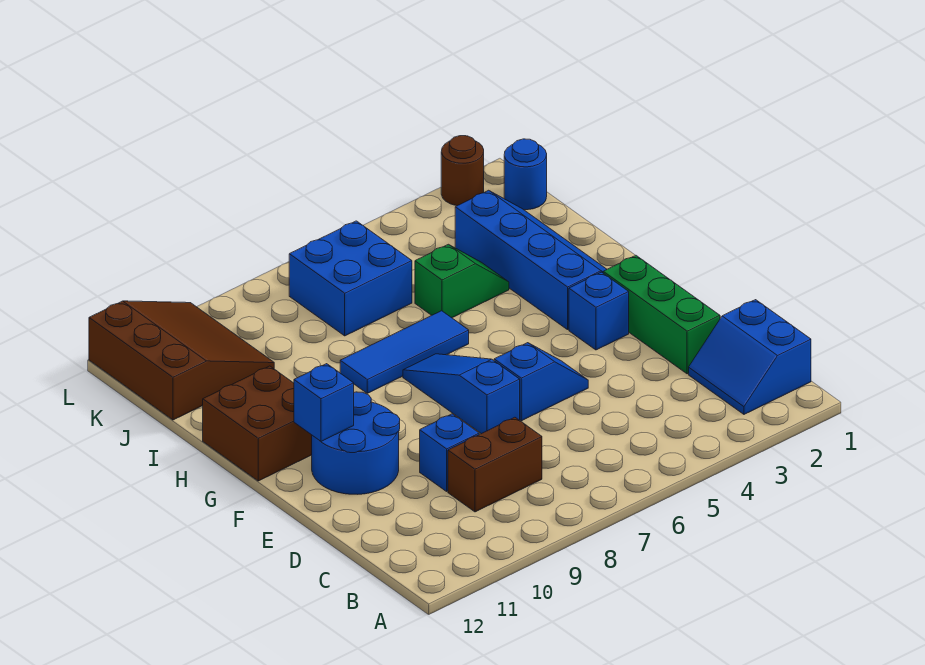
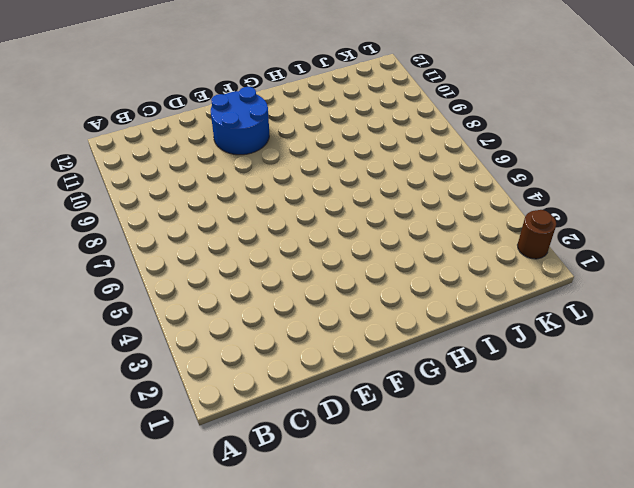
none -> blue slope B1:C2 level 1 top 1
none -> brown brick C8:C9 level 1
none -> green brick D2:F2 level 1

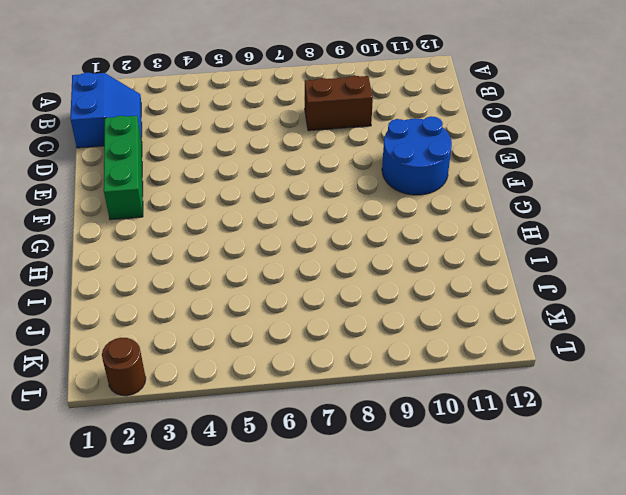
none -> blue brick D9 level 1
none -> blue slope E5:E6 level 1 top 6
none -> blue slope E7:G7 level 1 top E

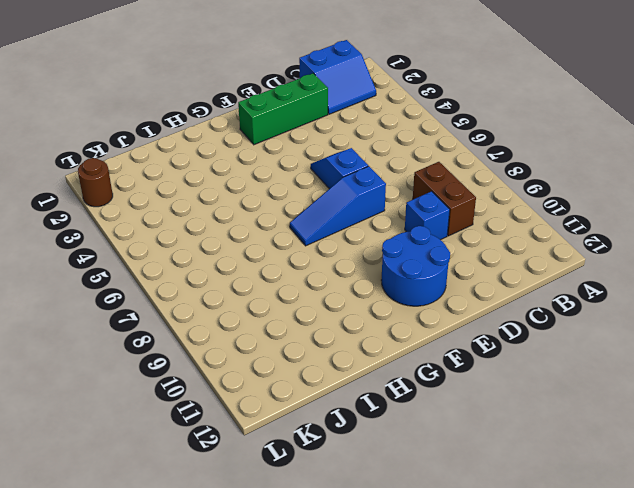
none -> blue brick F3 level 1
none -> blue slope G2:J3 level 1 top 3
none -> brown brick G11:H12 level 1

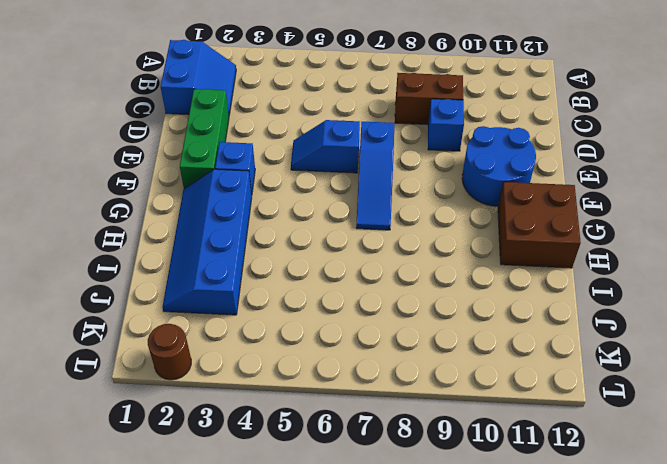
none -> blue tile H6:H8 level 1
none -> green slope I4:I5 level 1 top 5
none -> blue brick J6:K7 level 1

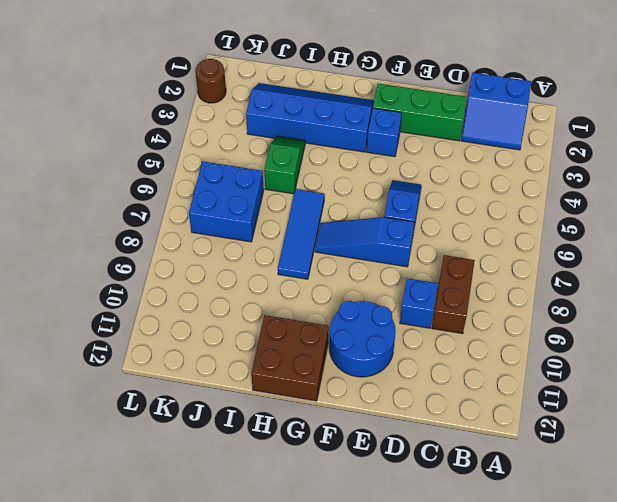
none -> brown slope J10:L12 level 1 top 12
none -> blue round brick K1 level 1
none -> blue brick F11 level 2

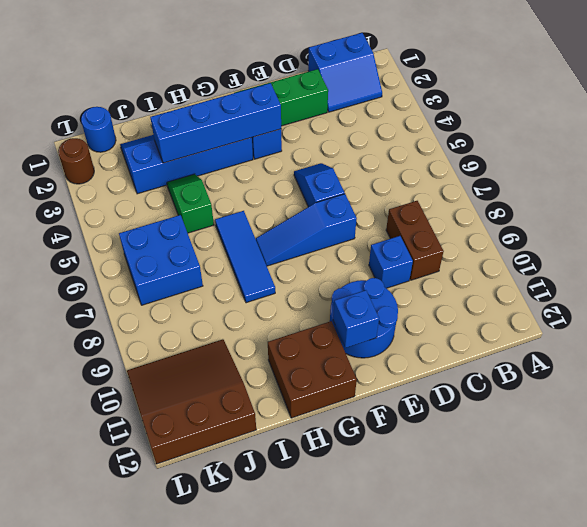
blue brick F3:I3 level 2 -> none

